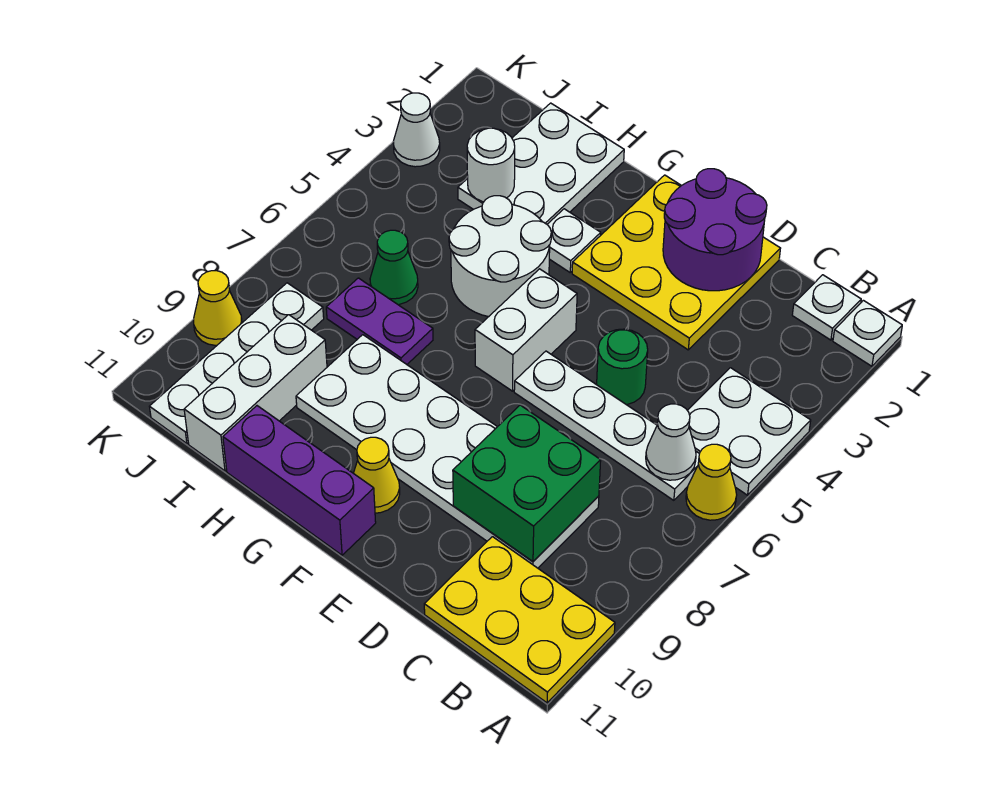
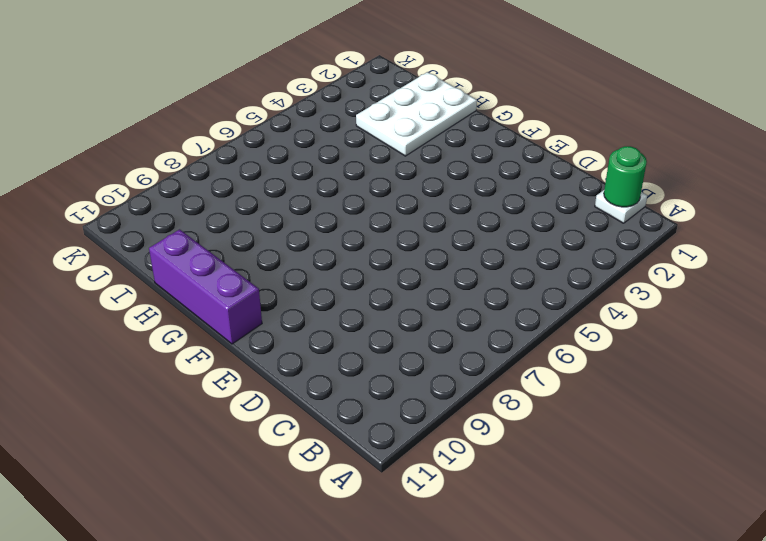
green round brick B1 level 2 -> green round brick D5 level 1
none -> white plate A1 level 1
none -> white plate A4:B5 level 1
none -> yellow cone A6 level 1

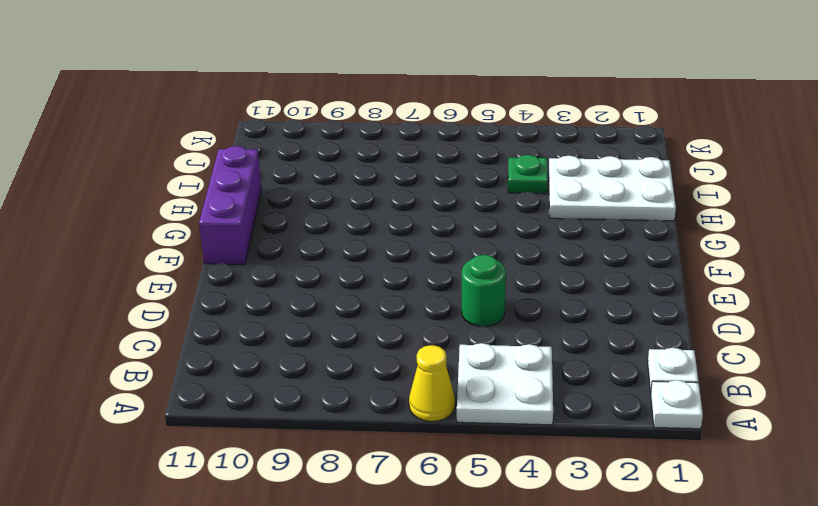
green plate I4 level 1 -> none
none -> yellow plate A10:C11 level 1
none -> white plate B6:E6 level 1
none -> white plate C8:H9 level 1

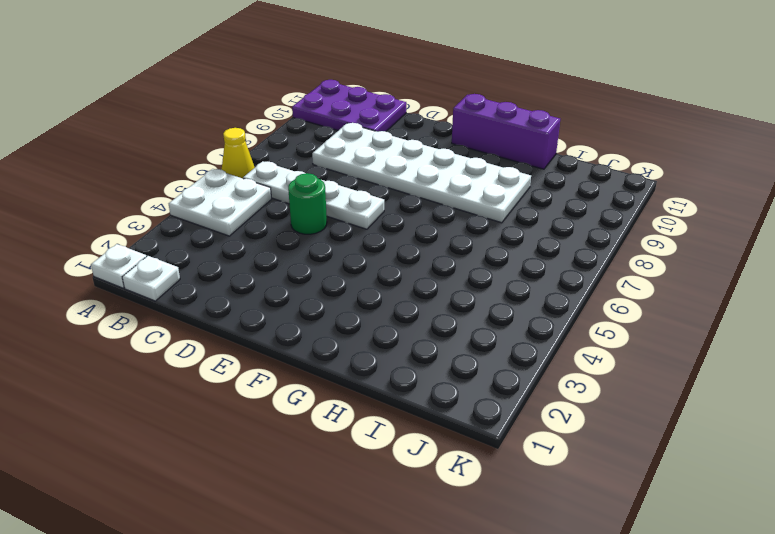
purple plate A10:C11 level 1 -> yellow plate A10:C11 level 1
none -> yellow plate D1:F3 level 1
none -> white brick F5:F6 level 1
none -> yellow cone F10 level 1

